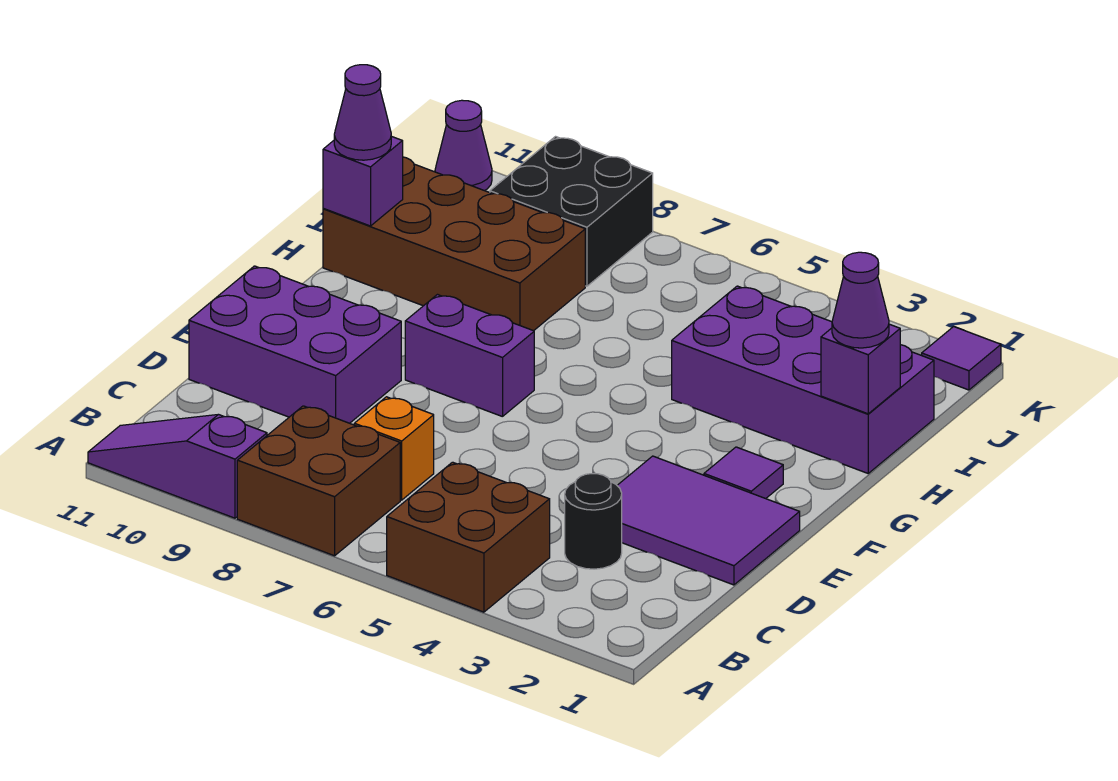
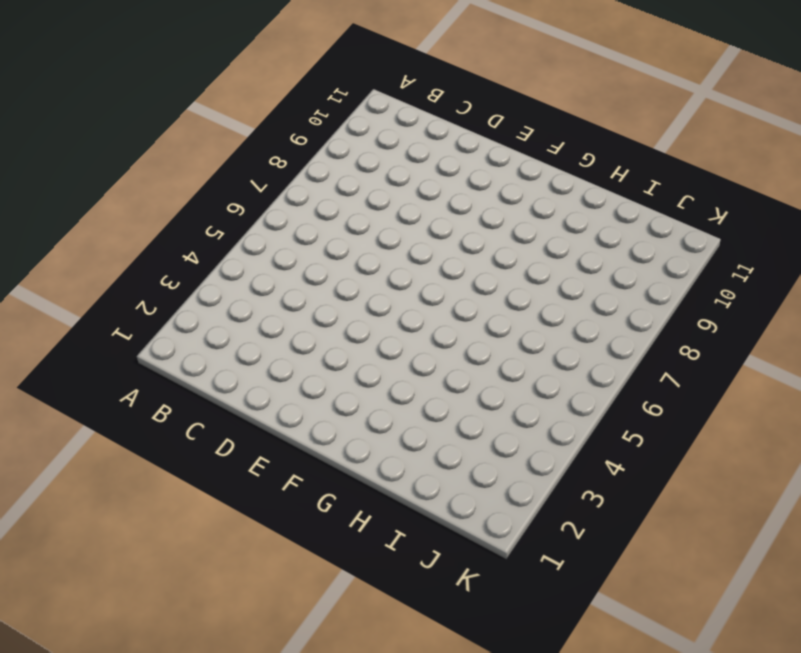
none -> brown brick A4:B5 level 1
none -> brown brick A7:B8 level 1
none -> purple slope A9:A11 level 1 top 9

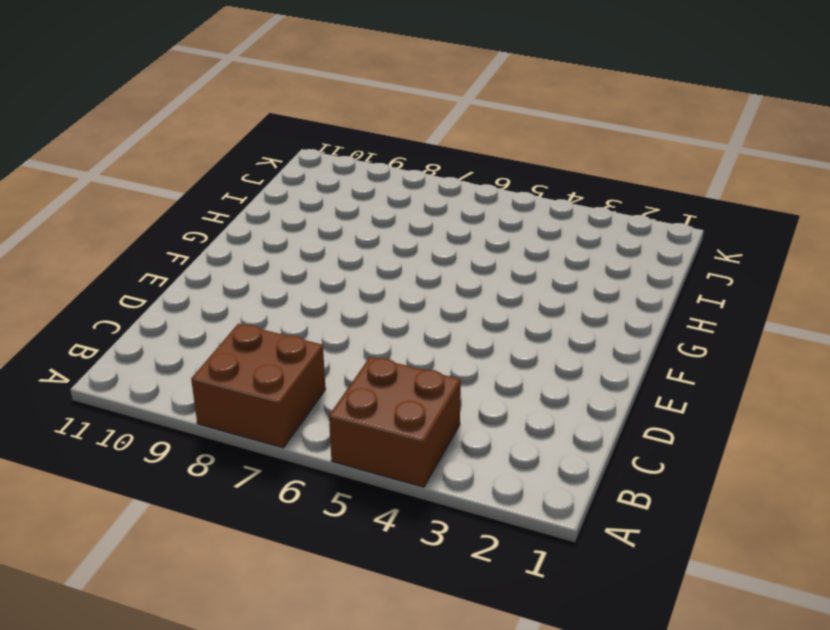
none -> purple slope A9:A11 level 1 top 9
none -> black round brick C3 level 1
none -> orange brick C7 level 1

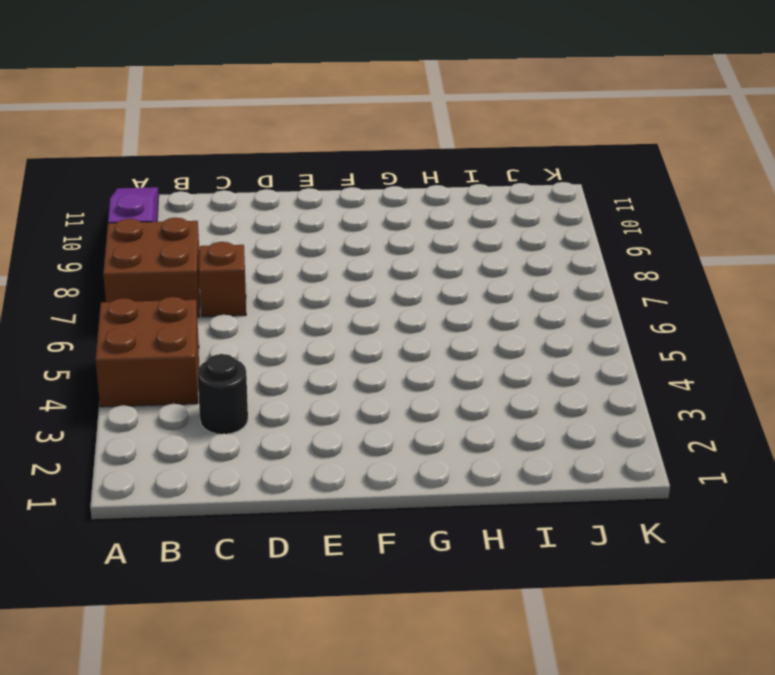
brown brick C7 level 1 -> orange brick C7 level 1
none -> purple tile D1:E3 level 1
none -> purple brick D9:E11 level 1
none -> purple tile F2 level 1

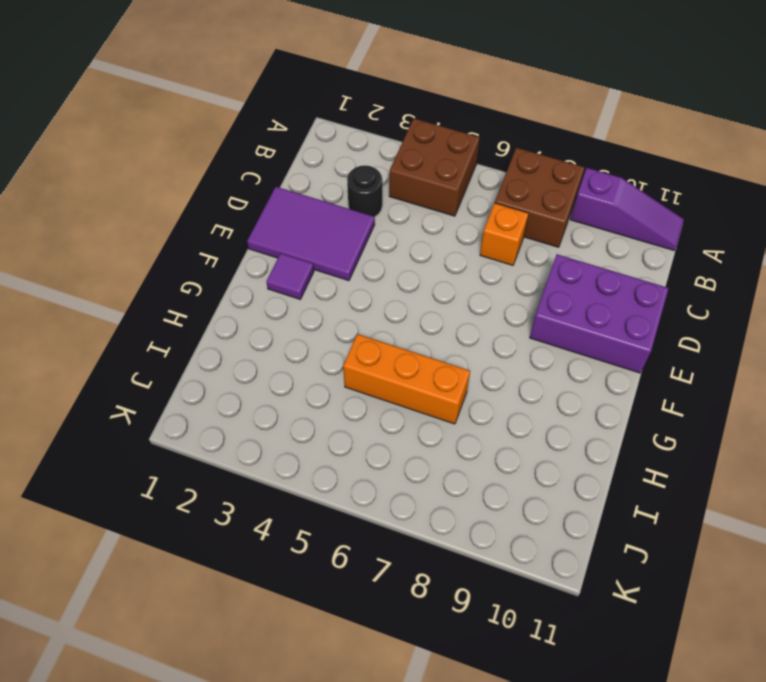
orange brick H5:H7 level 1 -> none
none -> purple brick F7:F8 level 1
none -> purple brick H1:I4 level 1
none -> brown brick H8:I11 level 1

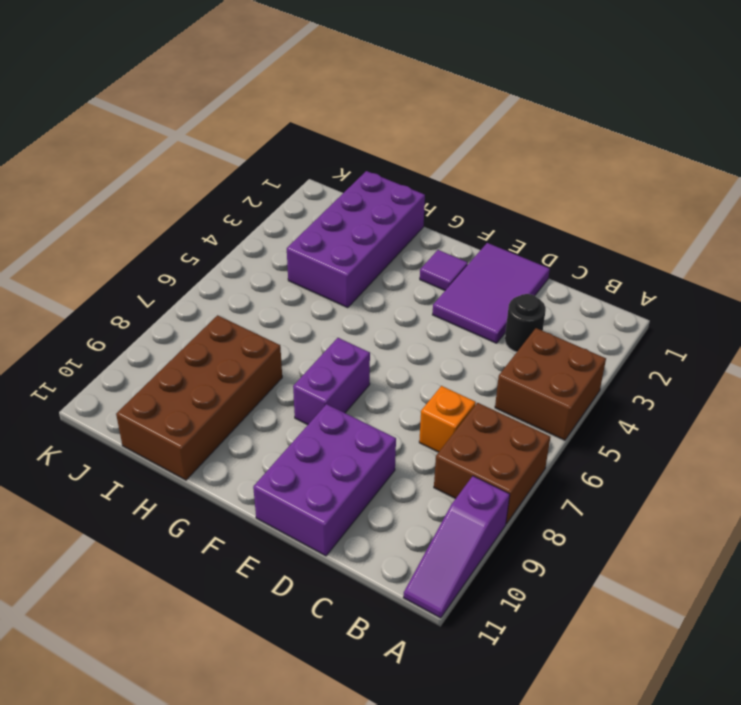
none -> black brick J8:K9 level 1
none -> purple tile K1 level 1
none -> purple cone K11 level 1

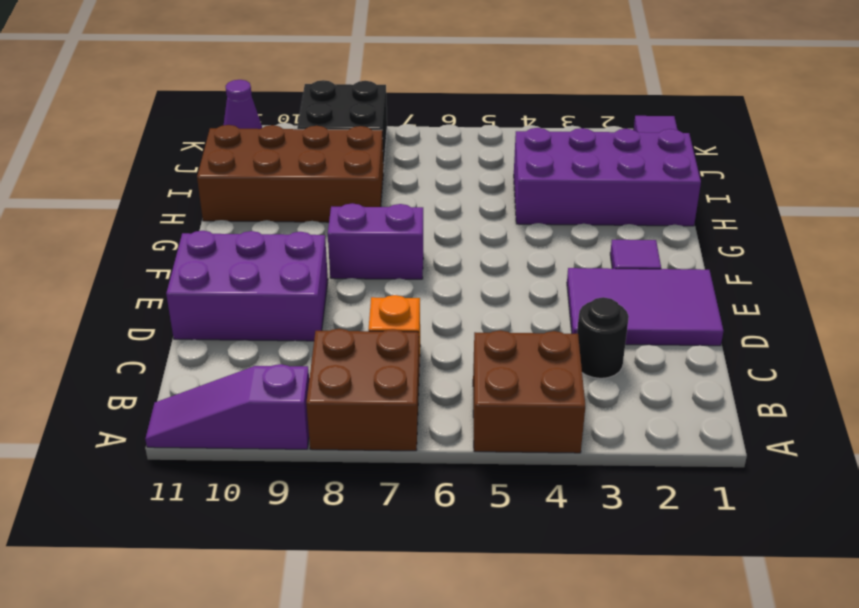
none -> purple brick H1 level 2
none -> purple brick H11 level 2
none -> purple cone H1 level 3

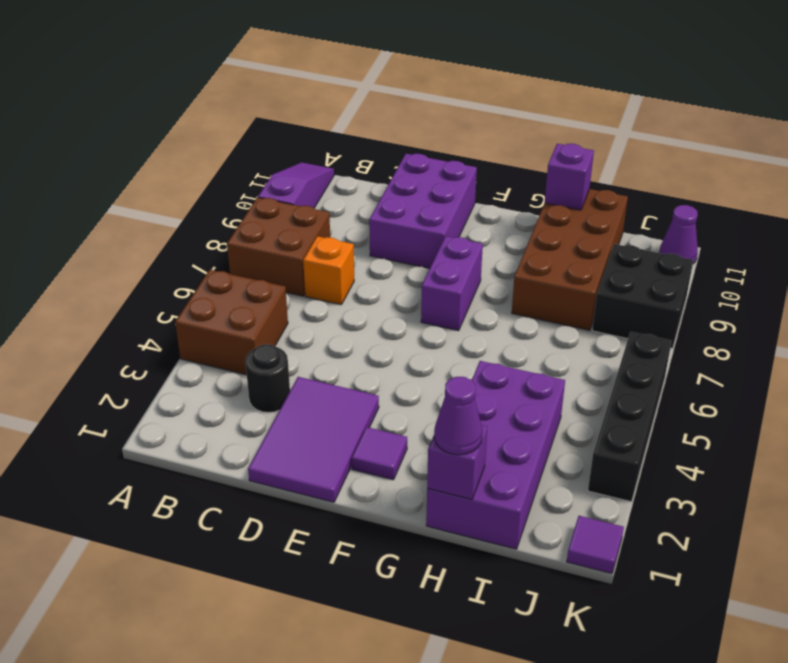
black brick K3:K6 level 1 -> none
none -> purple cone H11 level 3

